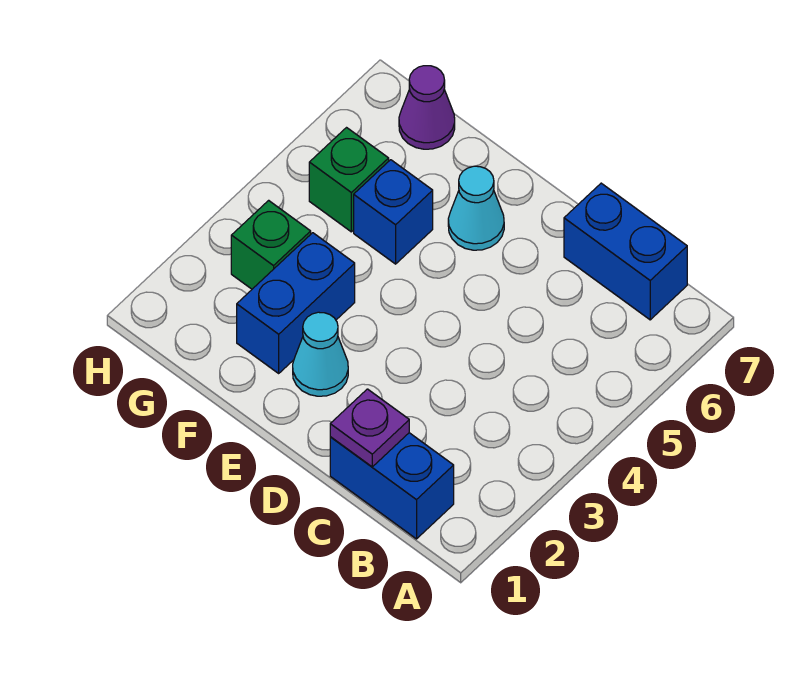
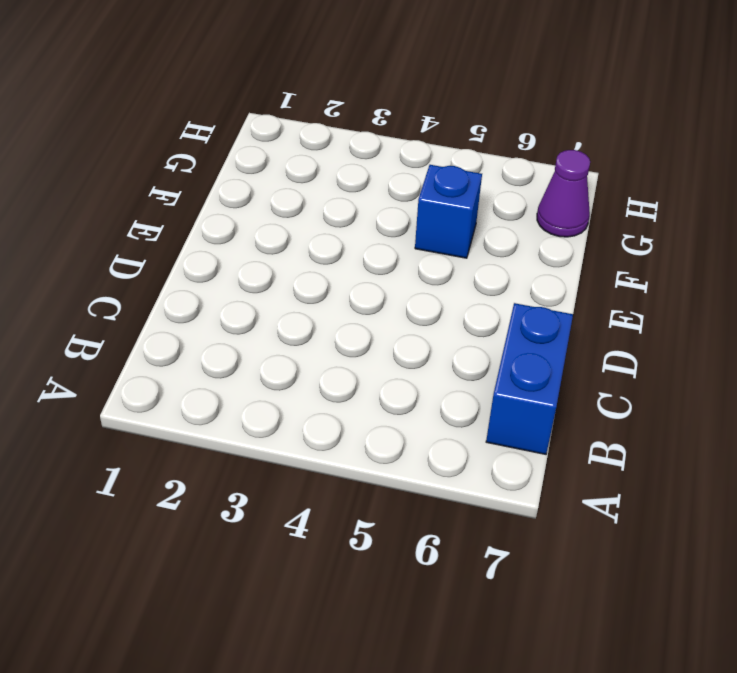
none -> blue brick B1:C1 level 1
none -> cyan cone E2 level 1

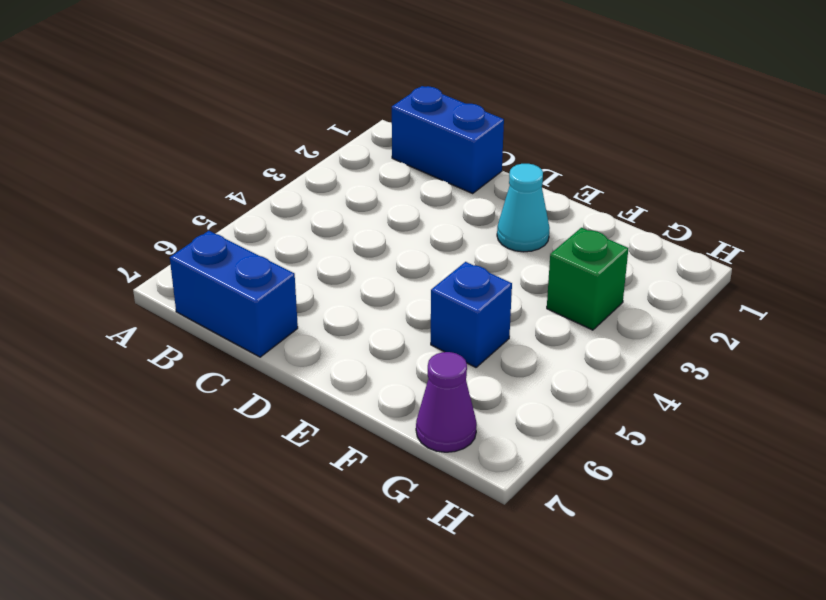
none -> cyan cone E6 level 1
none -> blue brick F2:F3 level 1

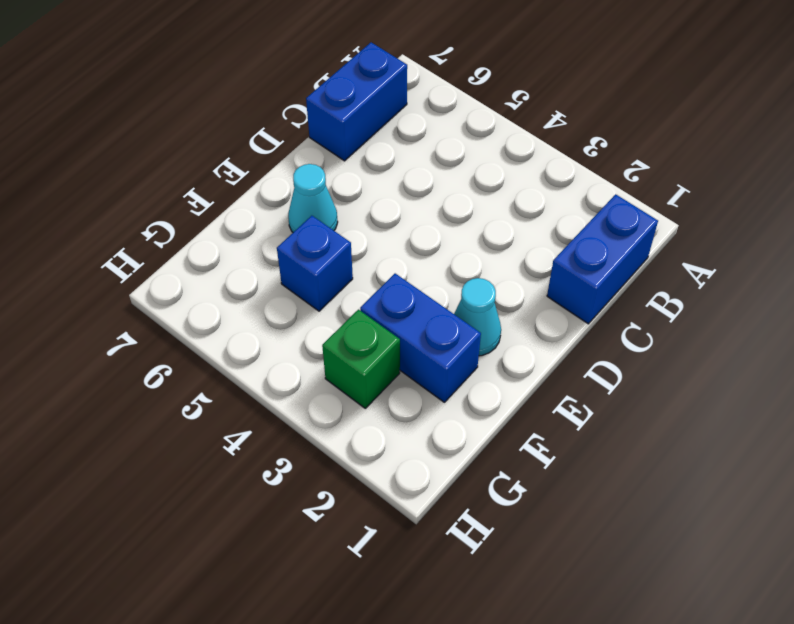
none -> green brick G5 level 1
none -> purple cone G7 level 1

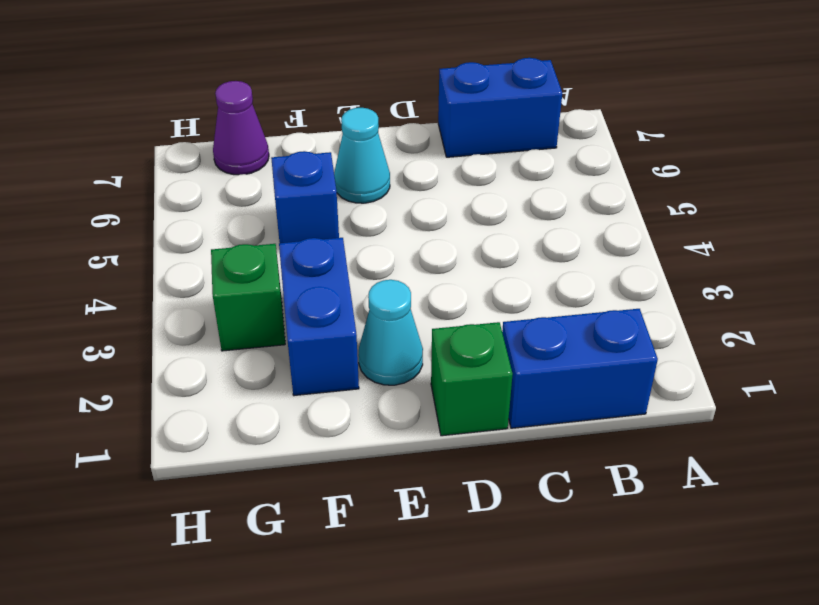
green brick D1 level 1 -> green brick G5 level 1
none -> purple plate C1 level 2

